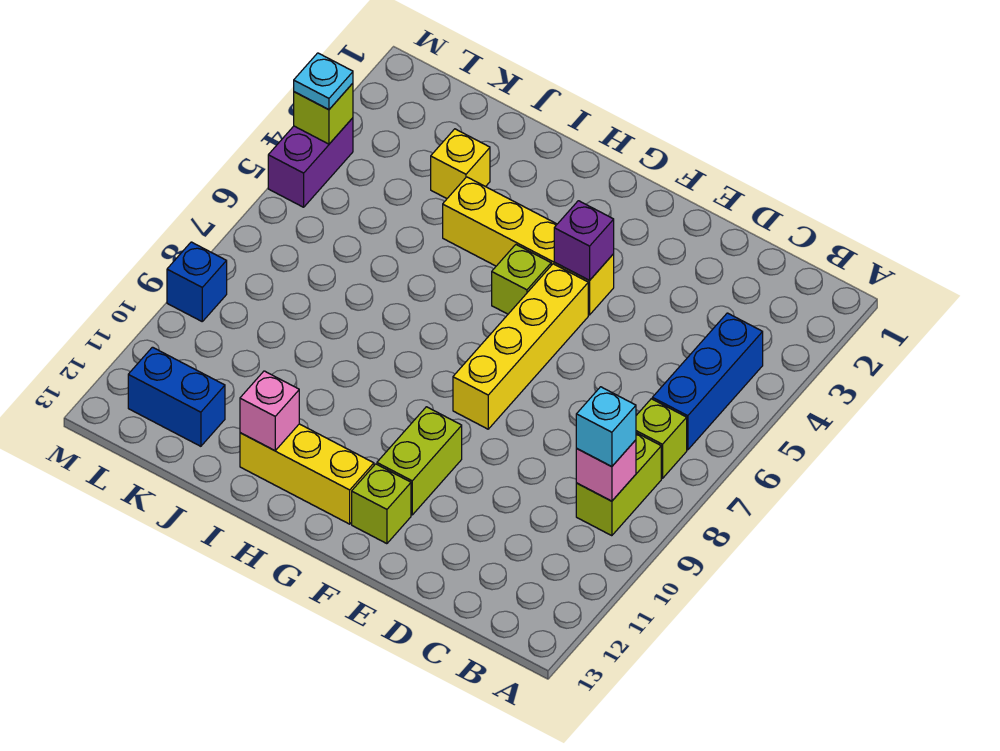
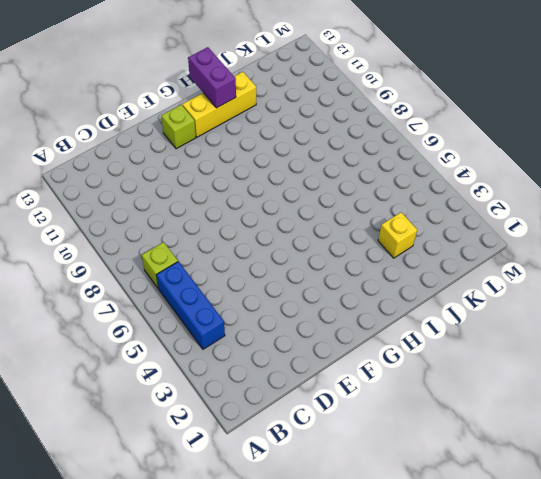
purple brick H12:H13 level 2 -> purple brick M4:M5 level 1
none -> lime brick B8:B9 level 1
none -> yellow brick F4:I4 level 1
none -> yellow brick F5:F8 level 1

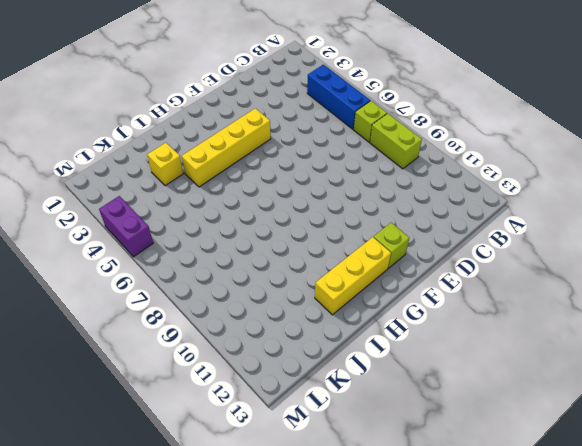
none -> yellow brick F5:F8 level 1
none -> lime brick F10:F11 level 1
none -> lime brick G5 level 1

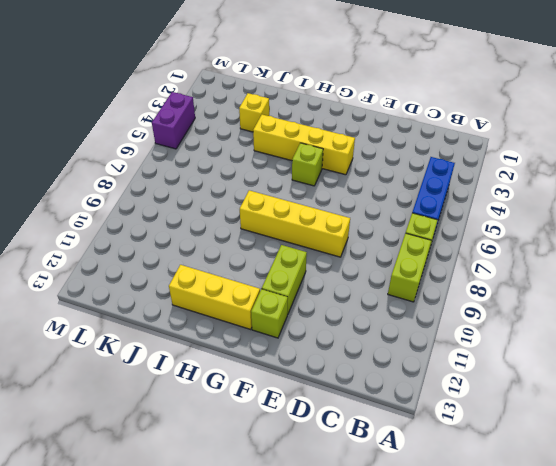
yellow brick E8:H8 level 1 -> yellow brick F5:F8 level 1
none -> blue brick K12:L12 level 1
none -> blue brick M9 level 1
none -> pink brick B9 level 2

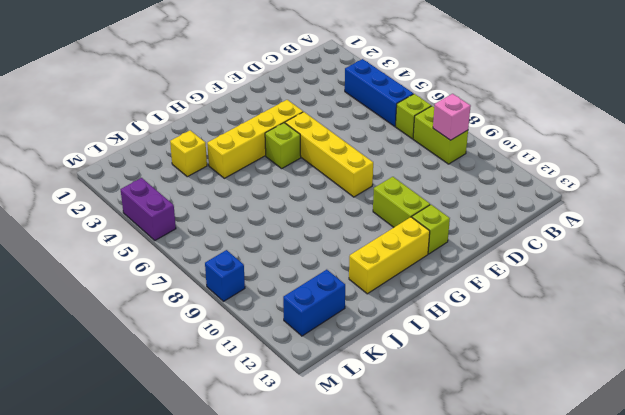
none -> purple brick F4 level 2
none -> pink brick I12 level 2
none -> lime brick M4 level 2

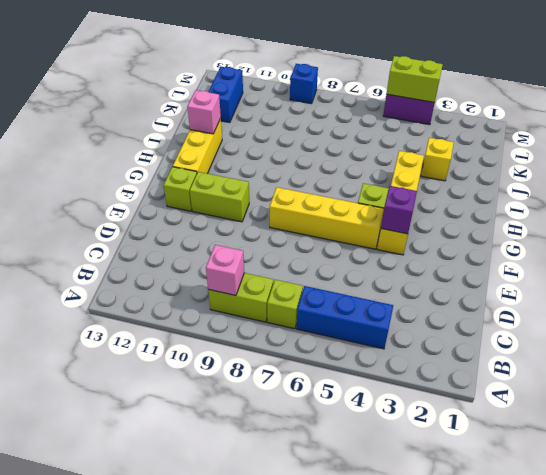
lime brick M4:M5 level 2 -> lime brick M4 level 2
none -> cyan brick B9 level 3
none -> cyan plate M4 level 3

